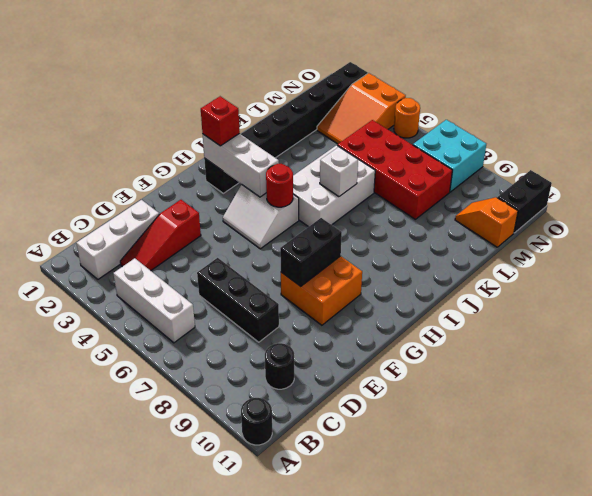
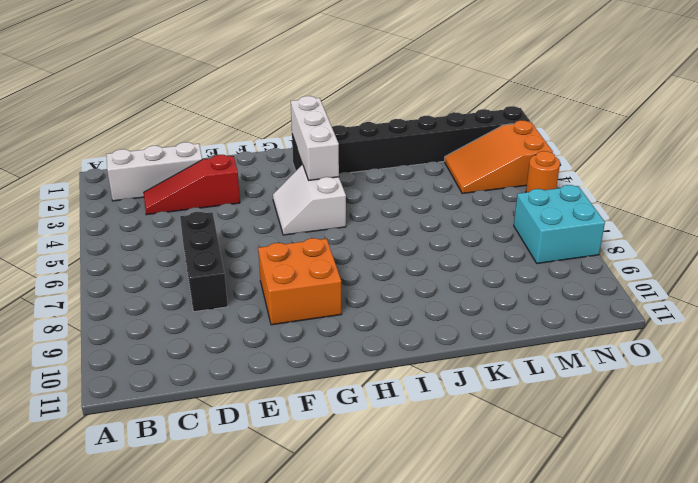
none -> black round brick A11 level 1
none -> white brick B4:B6 level 1
none -> black round brick C10 level 1

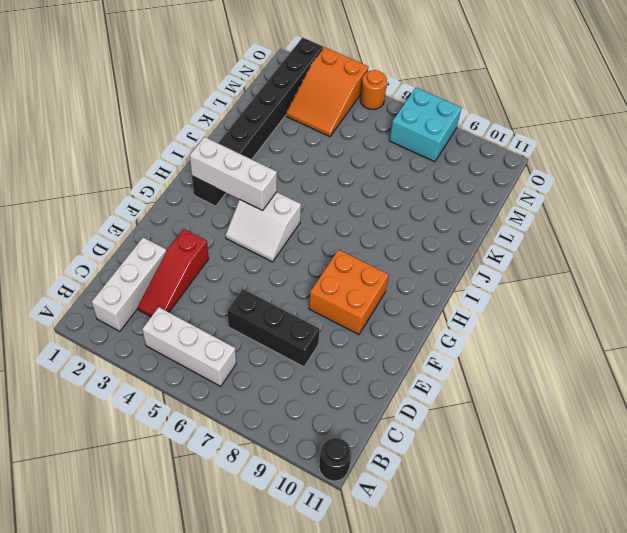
none -> black round brick C10 level 1
none -> white brick I5:K6 level 1
none -> red brick L5:M8 level 1

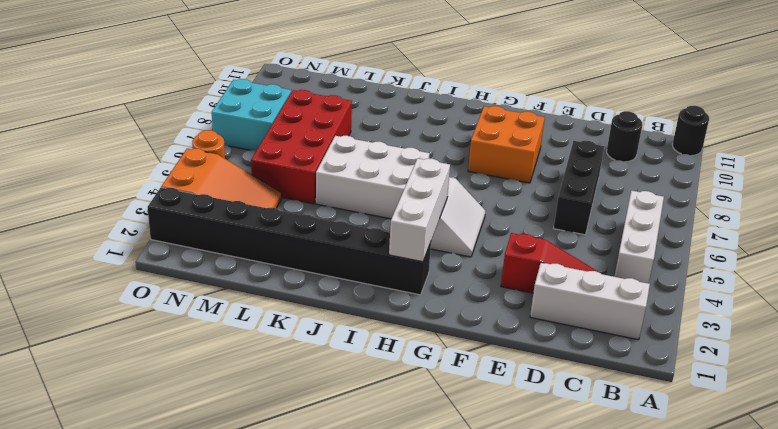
none -> orange slope M10:M11 level 1 top 11
none -> black brick N11:O11 level 1
none -> black brick F8:G8 level 2

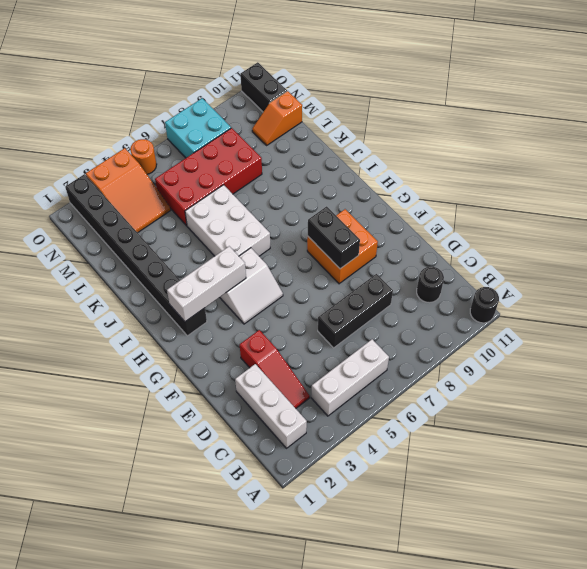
none -> red round brick H5 level 2
none -> white brick J6 level 2
none -> red brick H2 level 3

